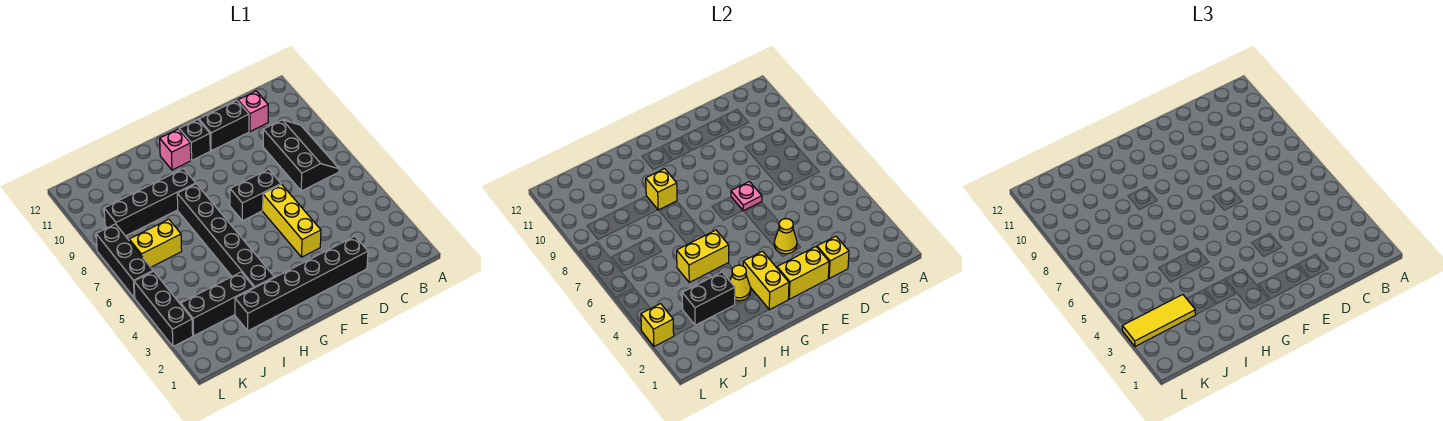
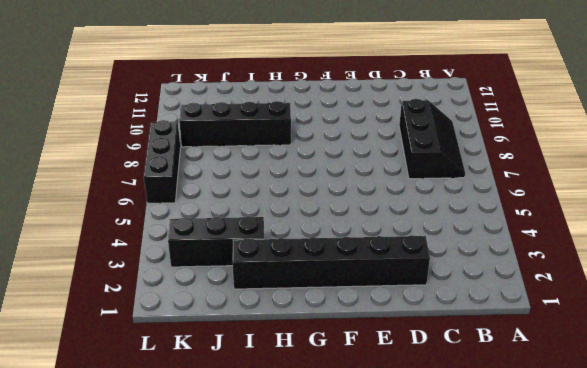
none -> pink brick C11 level 1
none -> black brick D11:E11 level 1
none -> yellow brick E4:E6 level 1

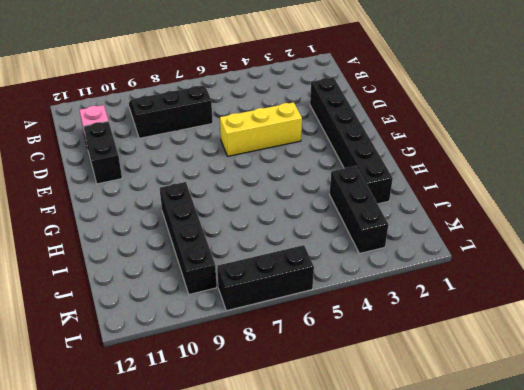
none -> black brick E7:F7 level 1
none -> black brick F11 level 1
none -> pink brick G11 level 1

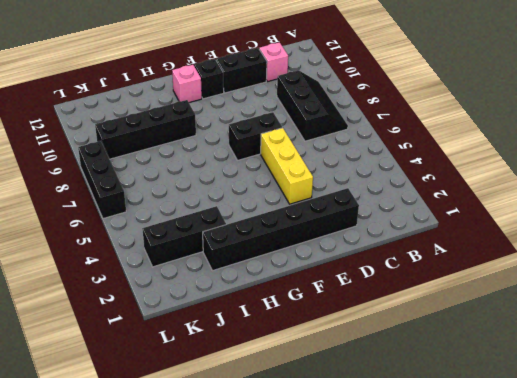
none -> black brick H3:H8 level 1
none -> yellow brick J7:K7 level 1
none -> black brick L3:L5 level 1

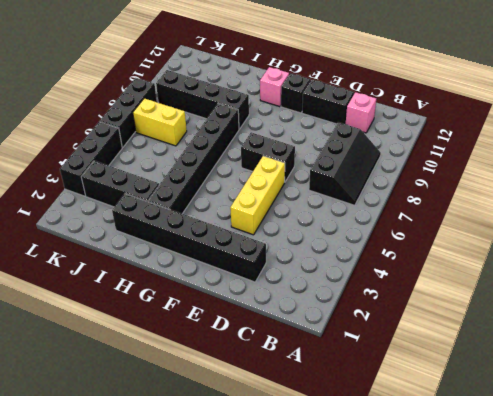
none -> yellow brick D2 level 2
none -> yellow brick E2:F2 level 2
none -> yellow cone E4 level 2

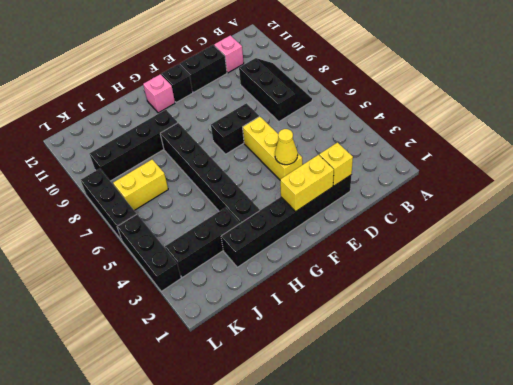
none -> pink plate E7 level 2
none -> yellow brick G2:G3 level 2
none -> yellow cone H3 level 2

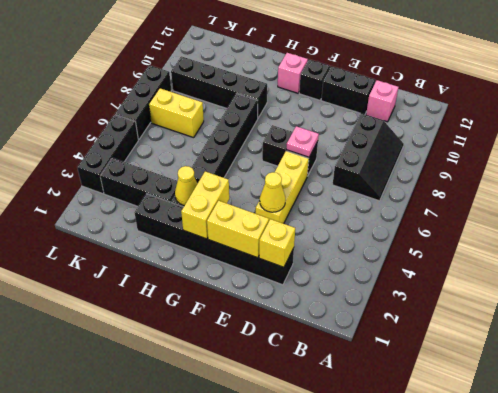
none -> yellow brick H5:I5 level 2
none -> yellow brick H9 level 2
none -> black brick I3:J3 level 2

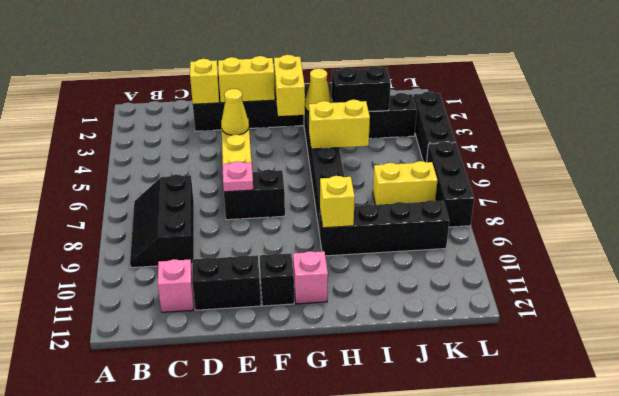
none -> yellow brick L3 level 2
none -> yellow tile J3:L3 level 3

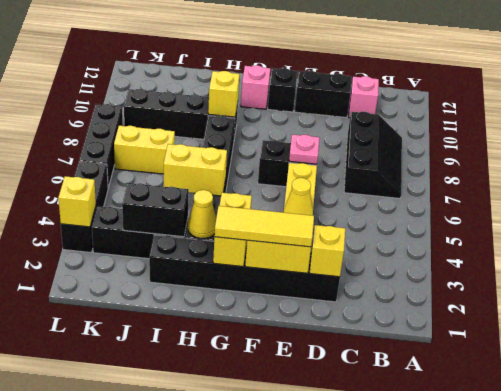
yellow tile E2:G2 level 3 -> yellow tile J3:L3 level 3

